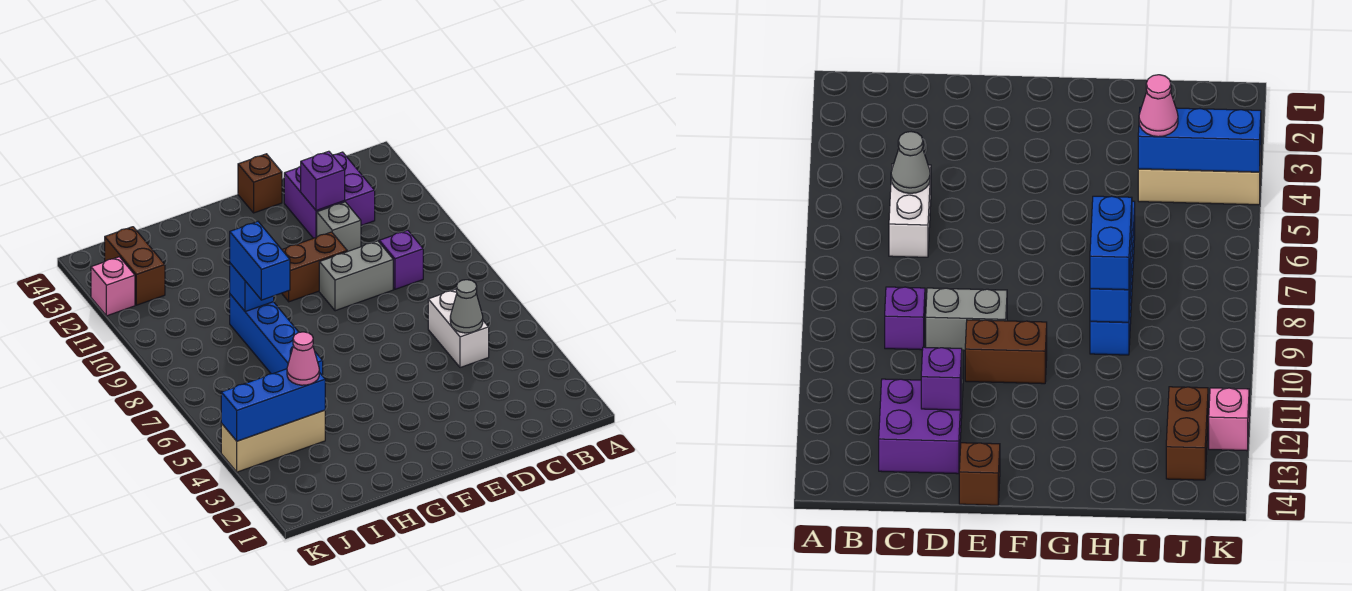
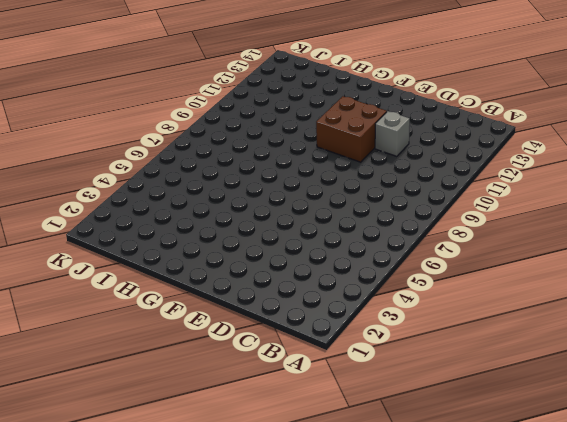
brown brick E10:F11 level 1 -> brown brick E10:F10 level 1
none -> white brick C5:C6 level 1
none -> purple brick C9 level 1
none -> purple brick C12:D13 level 1

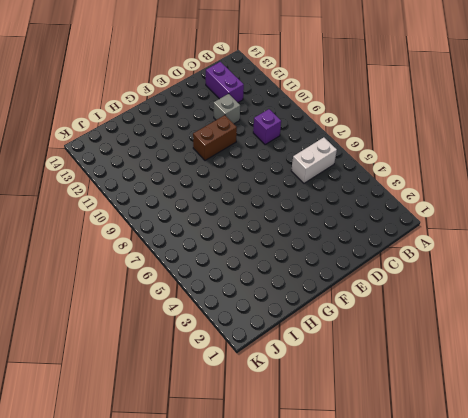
white brick B6:C6 level 1 -> white brick C5:C6 level 1
purple brick C12:C13 level 1 -> purple brick C12:D13 level 1
none -> grey brick D9:E9 level 1
none -> brown brick E14 level 1
none -> blue brick H6:H9 level 1

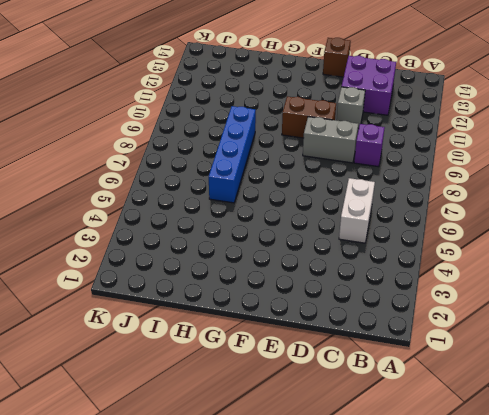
none -> tan brick I4:K4 level 1
none -> brown brick J12:J13 level 1
none -> pink brick K12 level 1

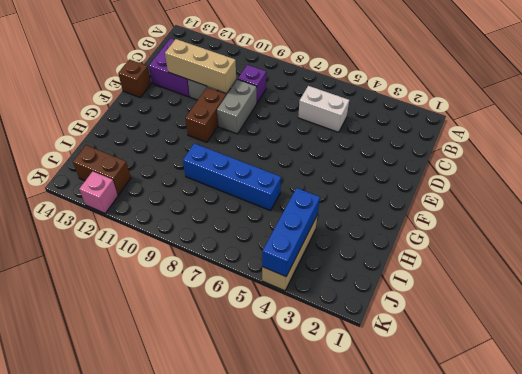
tan brick D10:D12 level 2 -> purple brick D12 level 2
none -> grey cone C5 level 2
none -> blue brick H9 level 2
none -> blue brick H8:H9 level 3

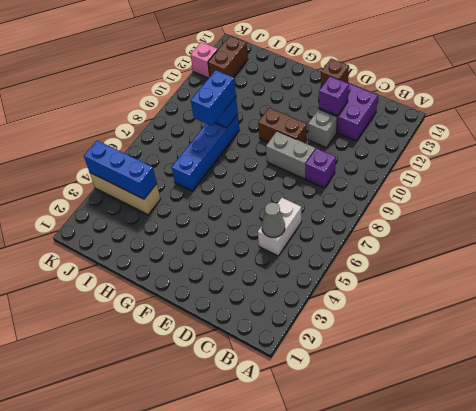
none -> pink cone I4 level 3

